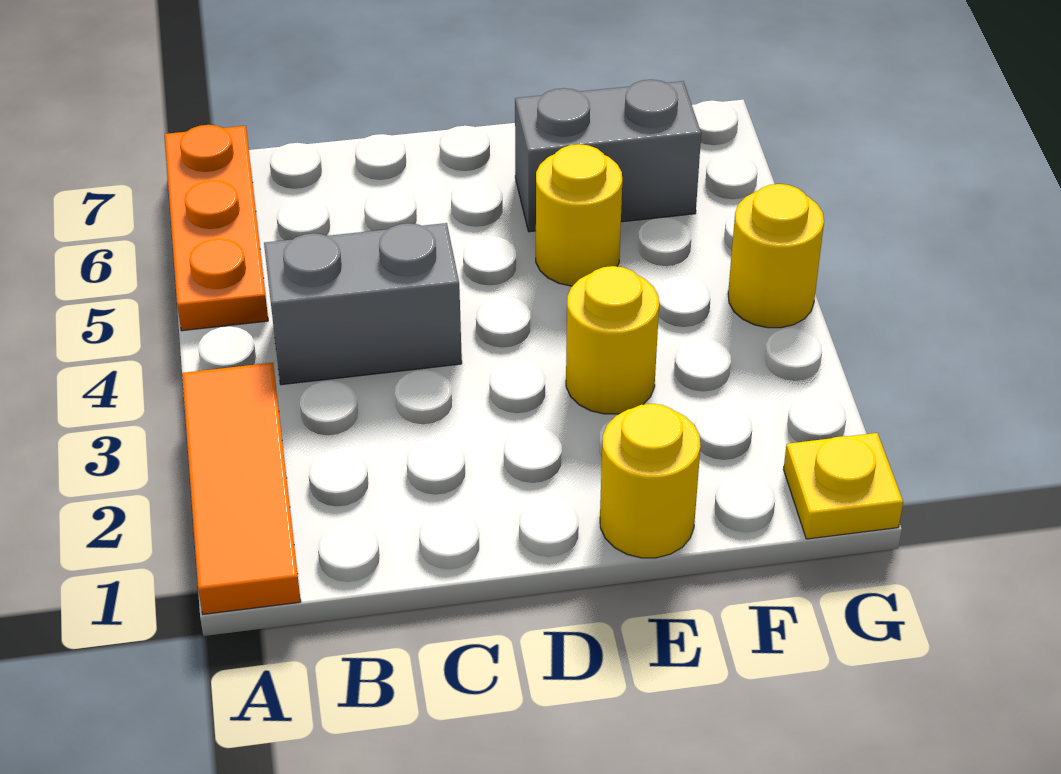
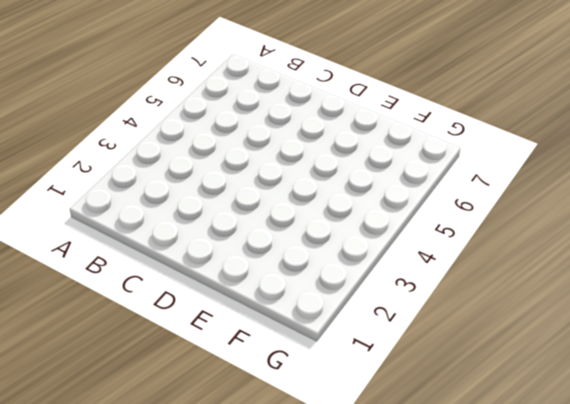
none -> orange tile A1:A3 level 1
none -> orange plate A5:A7 level 1

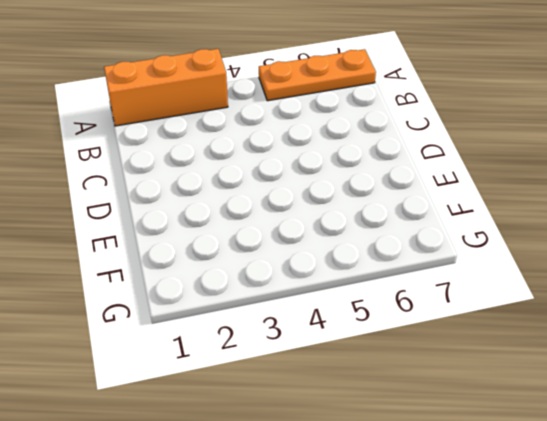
orange brick A1:A3 level 1 -> orange tile A1:A3 level 1
none -> grey brick B4:C4 level 1
none -> yellow round brick E1 level 1

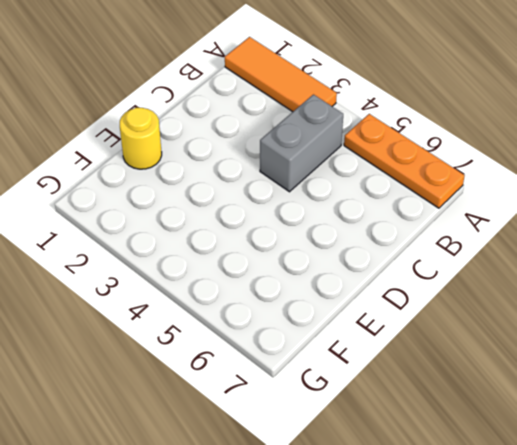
none -> yellow round brick E3 level 1
none -> yellow round brick E5 level 1

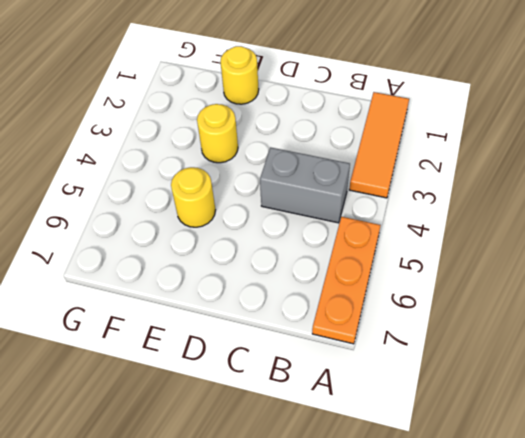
none -> grey brick E6:F6 level 1
none -> yellow plate G1 level 1

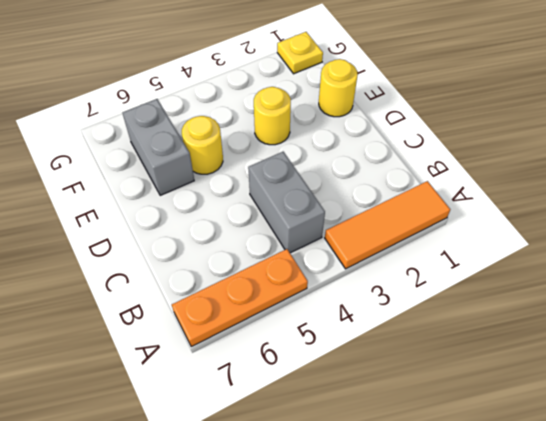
none -> yellow round brick G4 level 1

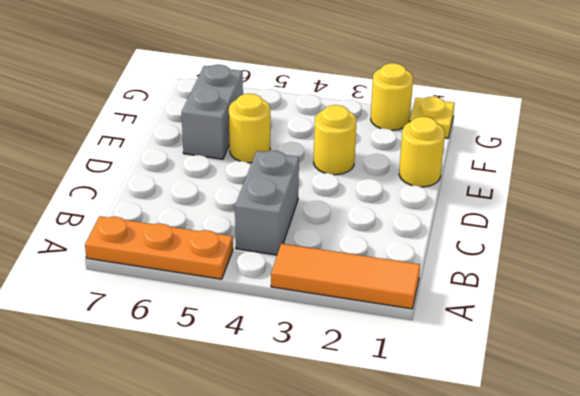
yellow round brick G2 level 1 -> yellow round brick G4 level 1

